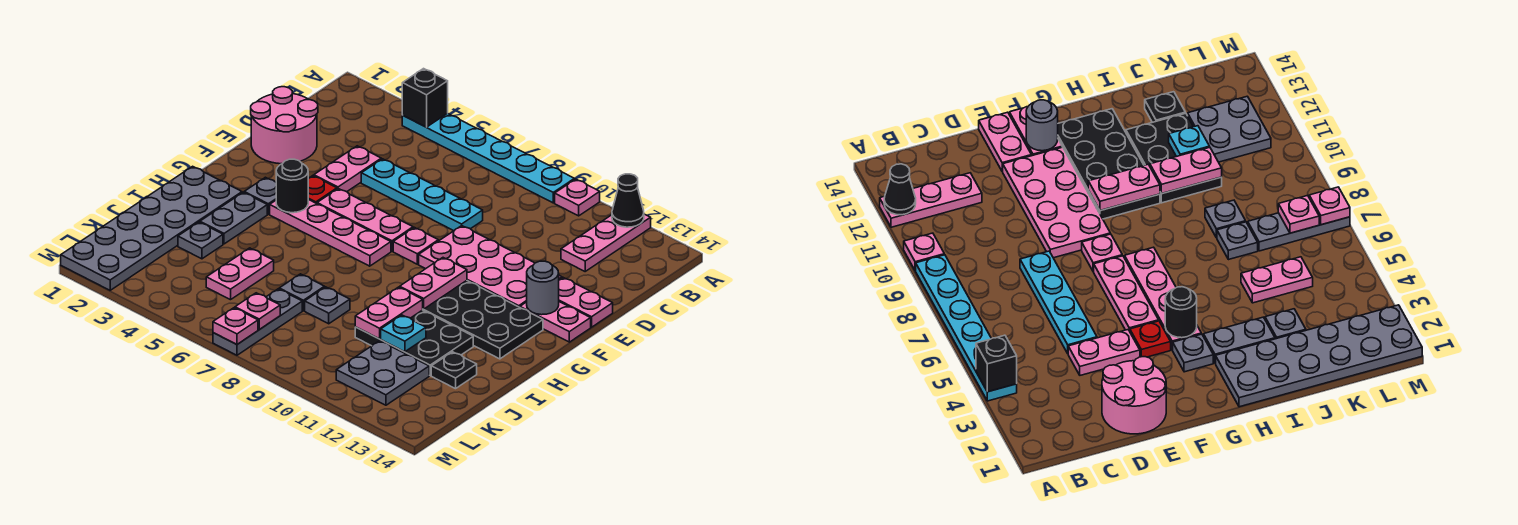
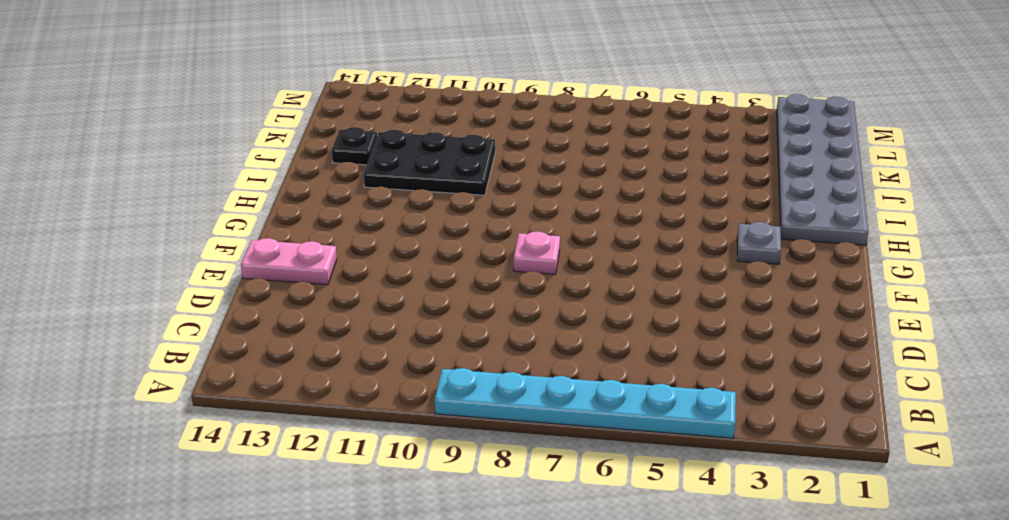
none -> pink plate A10 level 1
none -> pink plate A12:C12 level 1
none -> pink round brick D1:E2 level 1
none -> pink plate D4:E4 level 1

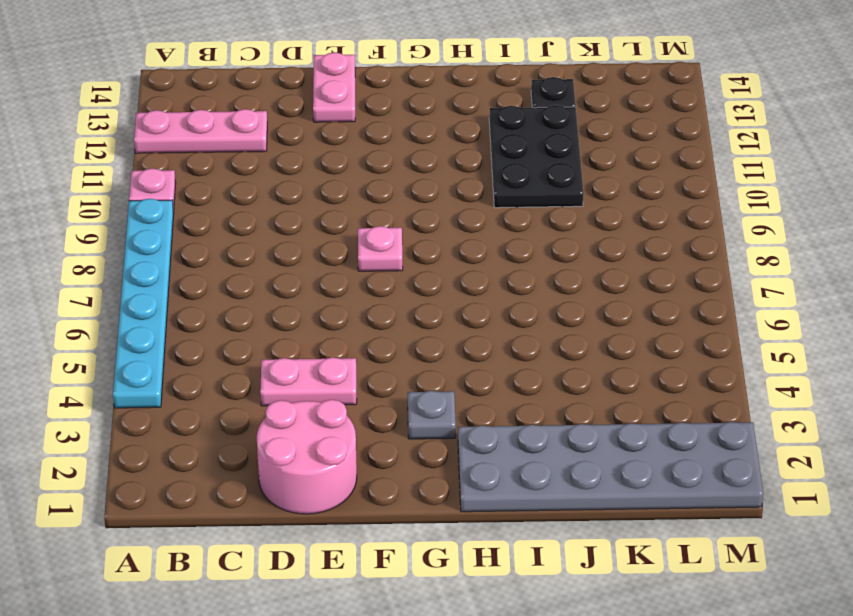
none -> cyan plate D5:D8 level 1
none -> pink plate E9:F12 level 1
none -> red plate F4 level 1
none -> pink plate F5:F7 level 1

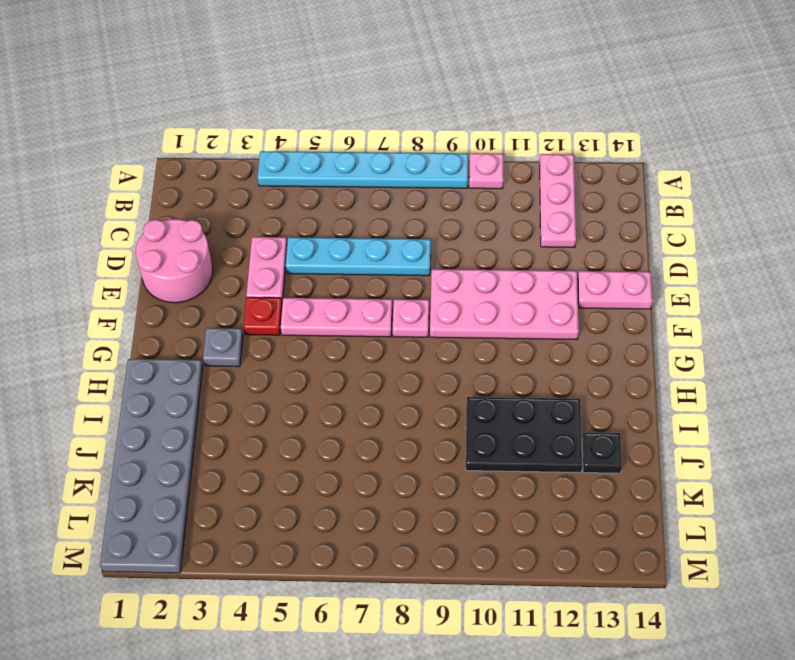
none -> pink plate F13:F14 level 1
none -> pink plate G4:G7 level 1
none -> black plate G10:H13 level 1
none -> grey plate H3:I3 level 1

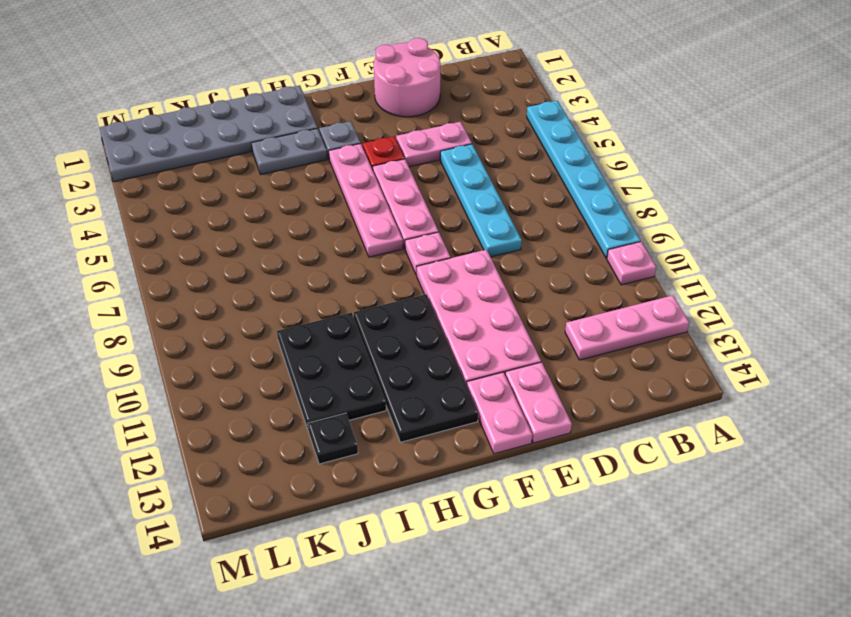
none -> grey plate J3 level 1
none -> pink plate J5:K5 level 1
none -> grey plate J7 level 1
none -> grey plate J8 level 1

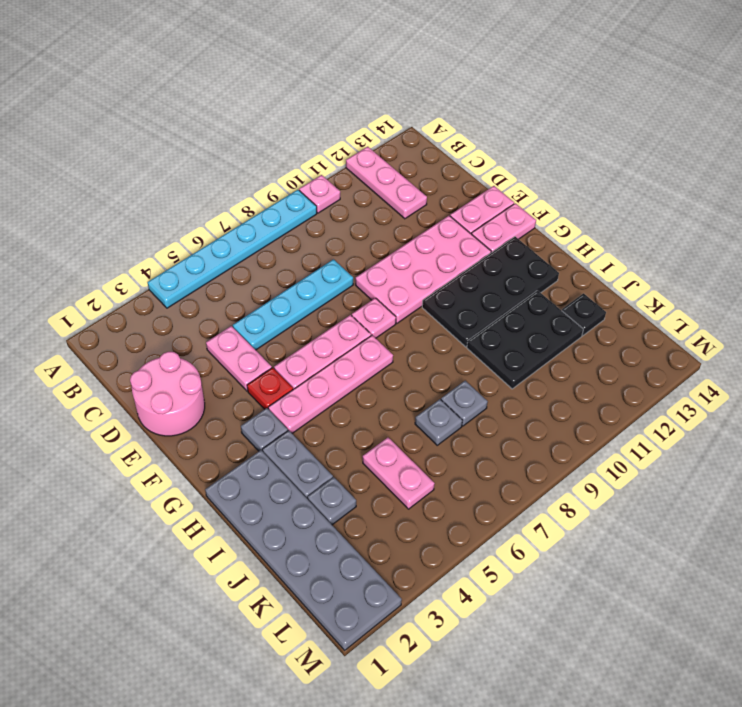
none -> grey plate K7:M7 level 1
none -> grey plate K11:L12 level 1
none -> black brick A4 level 2
none -> black cone A12 level 2

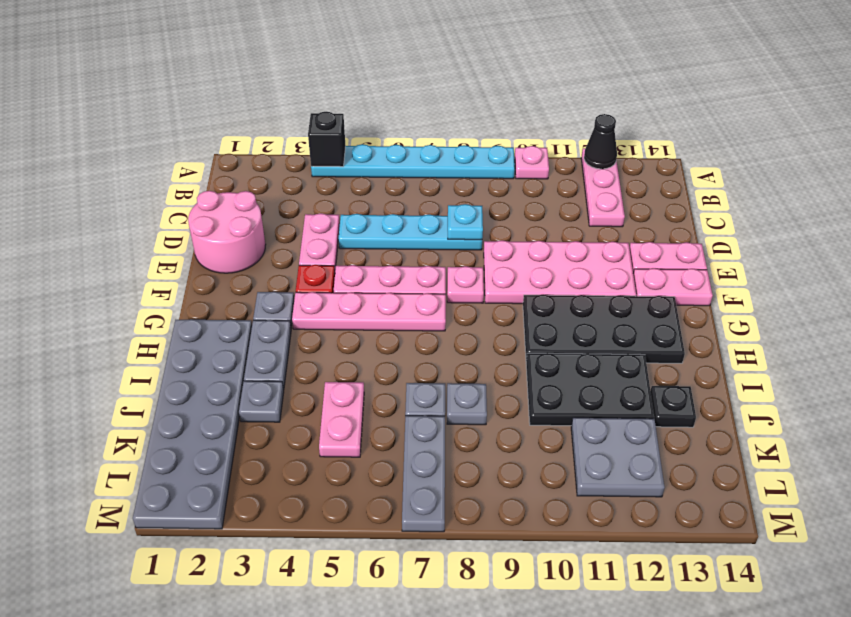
cyan plate D8 level 2 -> cyan plate J11 level 2
none -> grey round brick F13 level 2
none -> black round brick G4 level 2
none -> pink plate G10:H10 level 2
none -> pink plate I10:J10 level 2

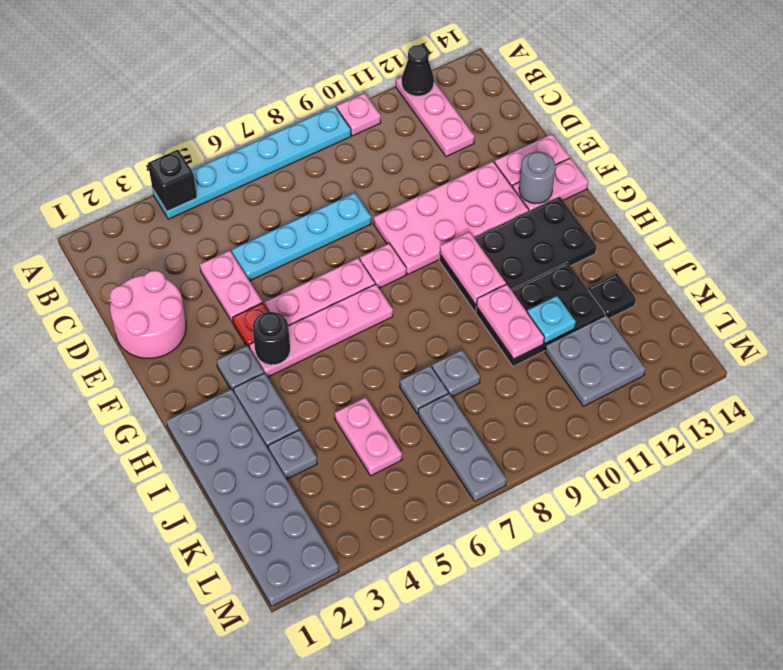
none -> pink plate L7 level 2
none -> pink plate M7 level 2

